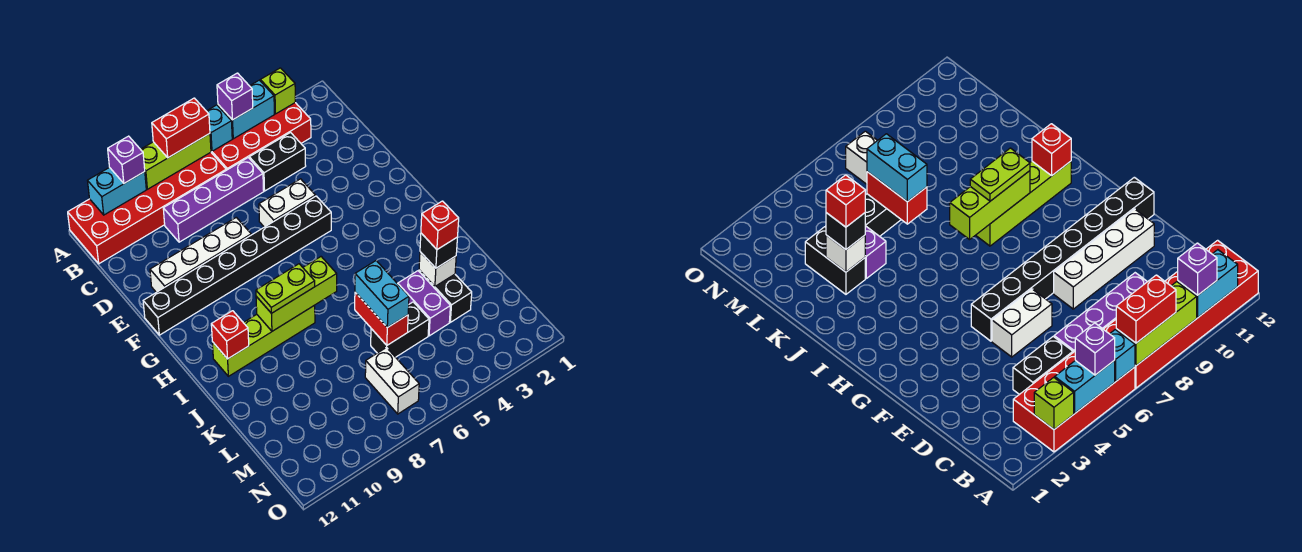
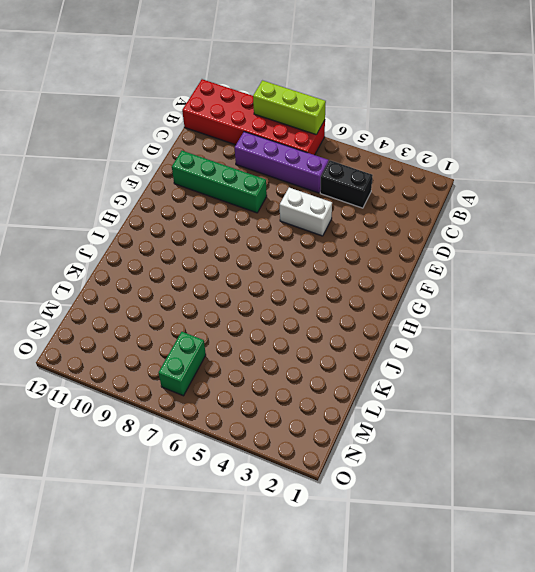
green brick E8:E11 level 1 -> white brick E8:E11 level 1
green brick M7:N7 level 1 -> white brick M7:N7 level 1
none -> red brick A3:B6 level 1
none -> black brick F5:F12 level 1
none -> lime brick I8:I11 level 1

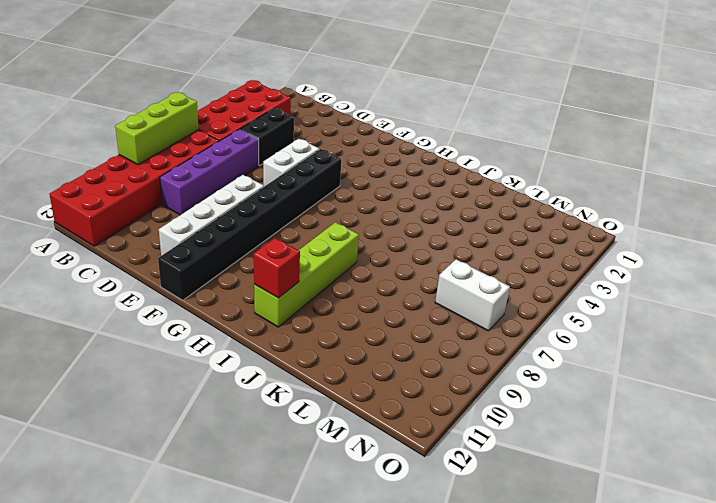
none -> black brick K3:L3 level 1
none -> purple brick K4:L4 level 1
none -> black brick L5:L6 level 1

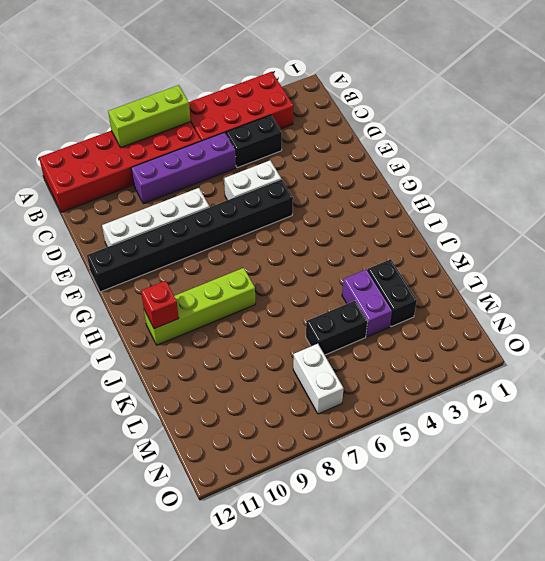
none -> lime brick A3 level 2
none -> cyan brick A4:A5 level 2
none -> cyan brick A6 level 2

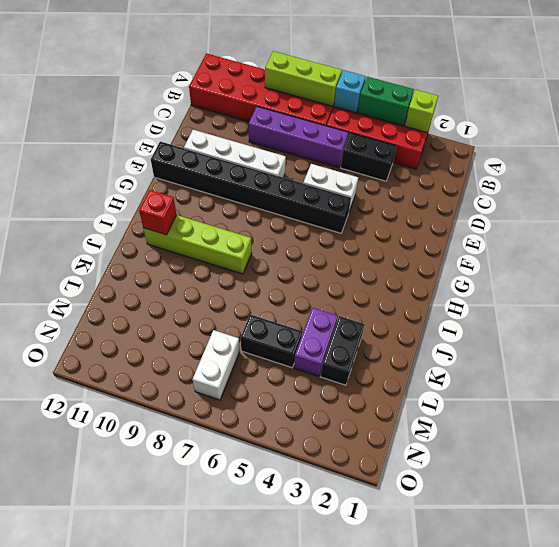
green brick A4:A5 level 2 -> cyan brick A4:A5 level 2
none -> cyan brick A10:A11 level 2
none -> lime brick I7:I9 level 2
none -> white brick K3 level 2

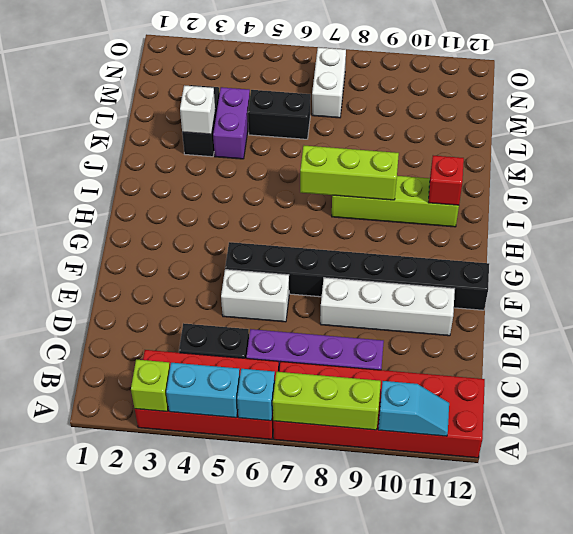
cyan slope A10:A11 level 2 top 10 -> cyan brick A10:A11 level 2
none -> red brick K6:L6 level 2
none -> purple brick A5 level 3
none -> red brick A7:A8 level 3

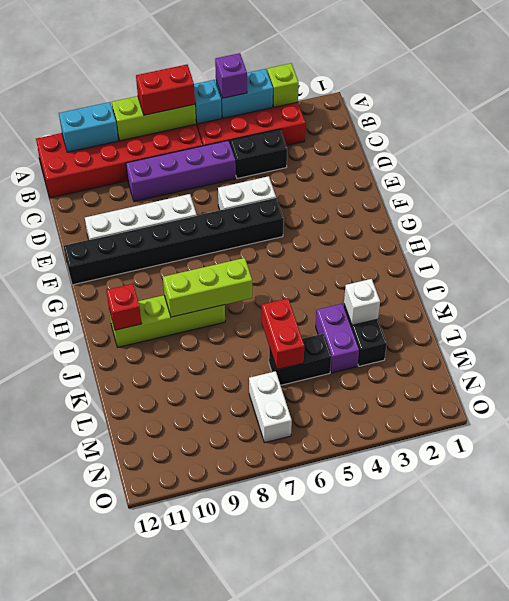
none -> purple brick A10 level 3
none -> lime plate I8:I9 level 3
none -> black brick K3 level 3

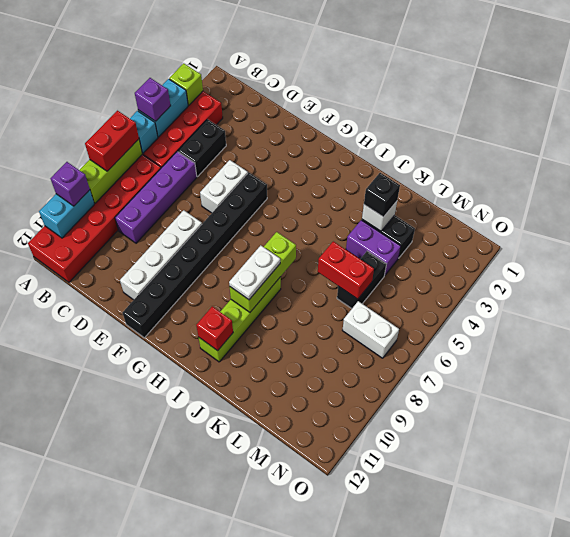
white plate I8:I9 level 3 -> lime plate I8:I9 level 3
none -> cyan brick K6:L6 level 3
none -> red brick K3 level 4

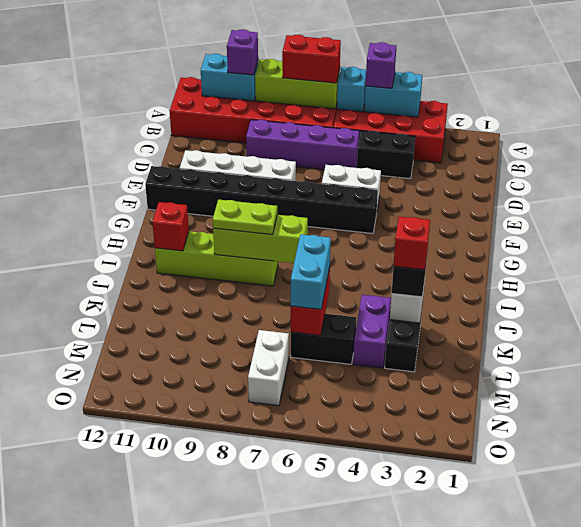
none -> lime brick A3 level 2

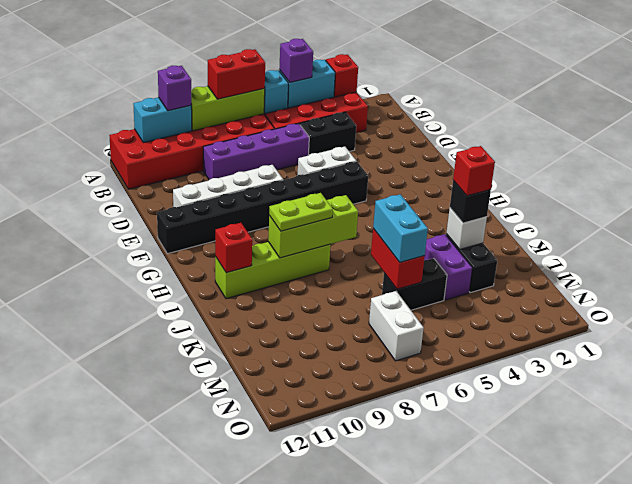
red brick A3 level 2 -> lime brick A3 level 2

